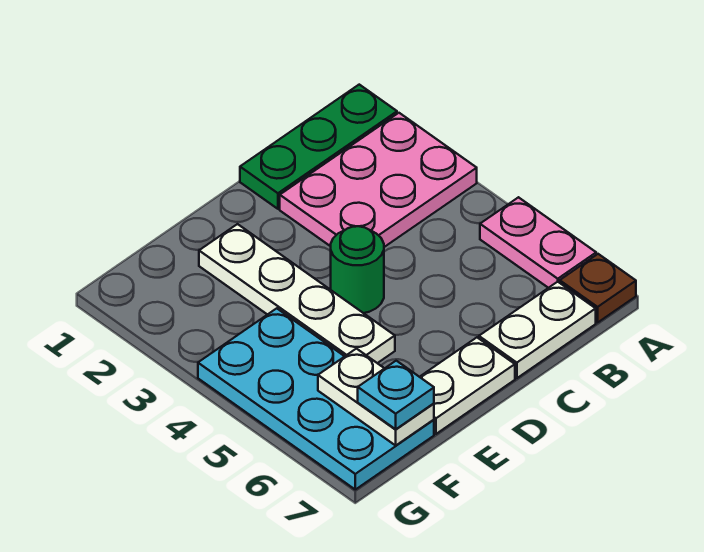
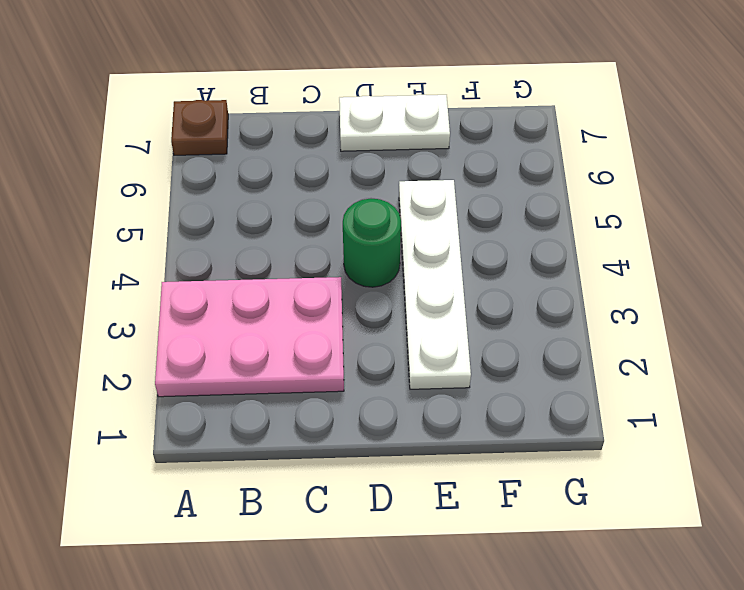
none -> green plate A1:C1 level 1
none -> pink plate A5:A6 level 1

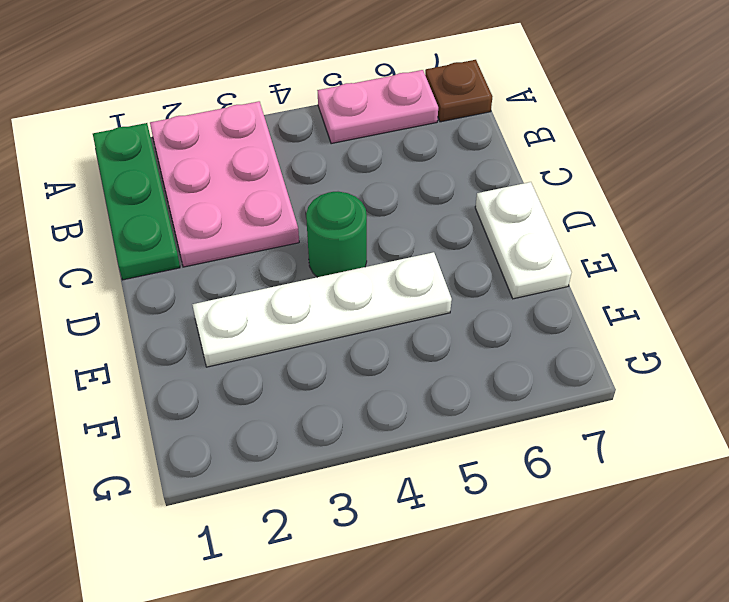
none -> white plate B7:C7 level 1
none -> cyan plate F4:G7 level 1

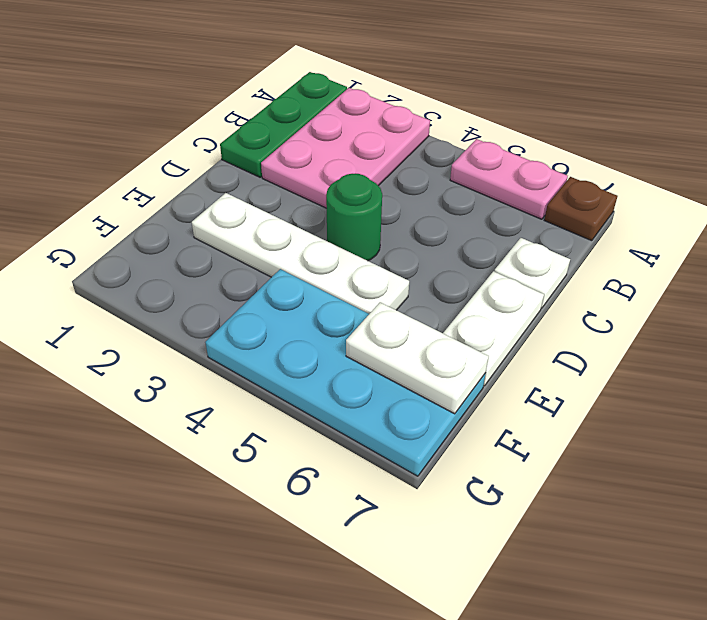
white plate C7 level 1 -> white plate B7:C7 level 1
none -> cyan plate F7 level 3

